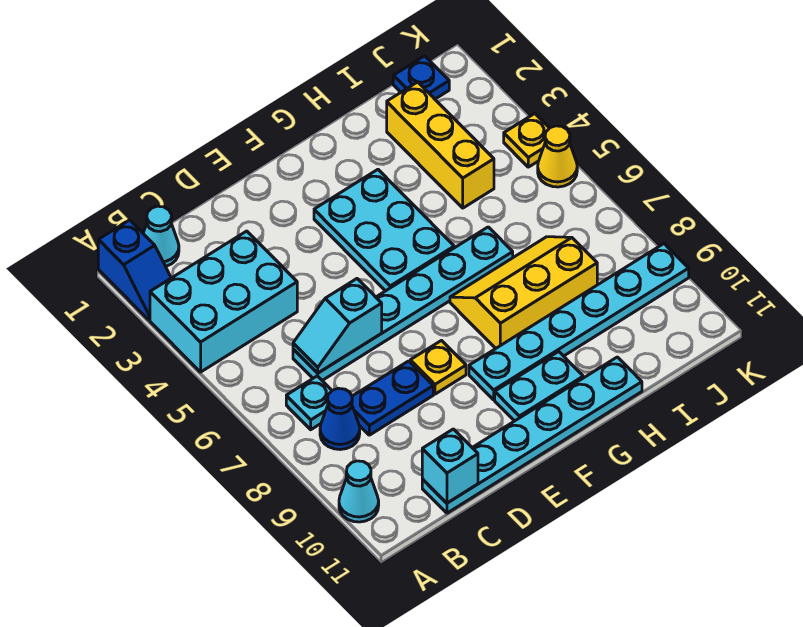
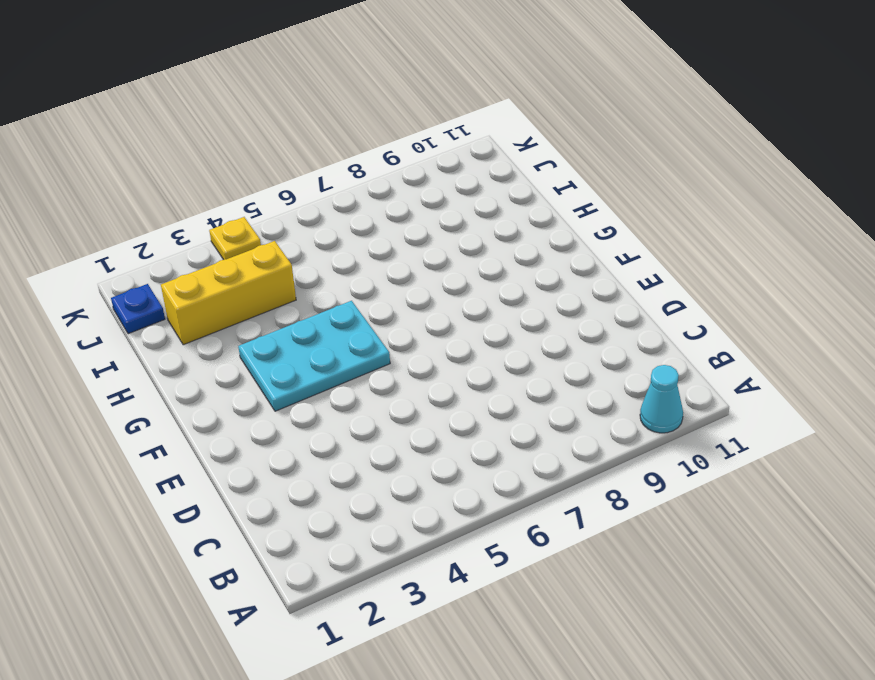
none -> blue slope A1:A2 level 1 top 1
none -> cyan brick A3:C4 level 1
none -> cyan cone B1 level 1

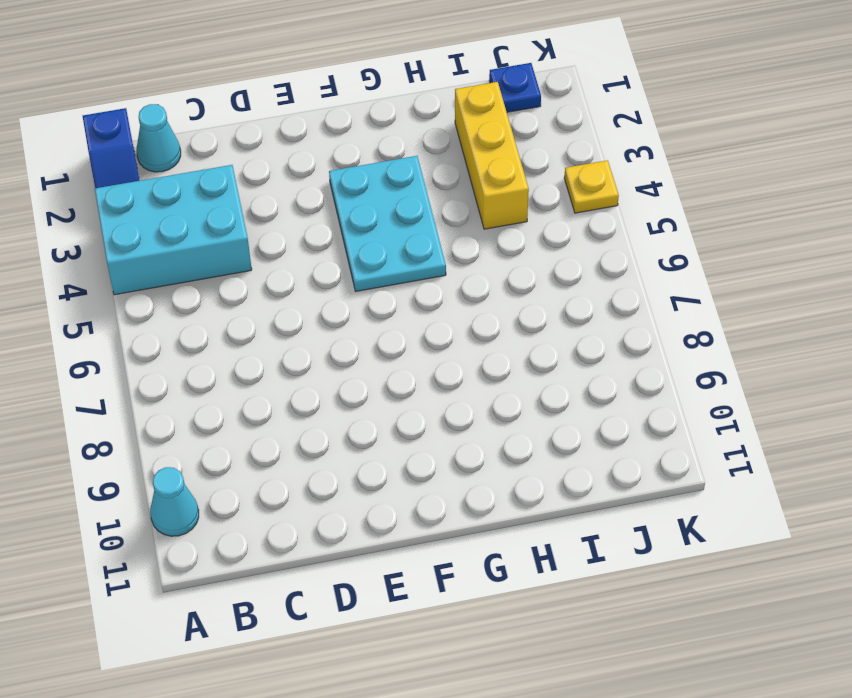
none -> cyan plate B7 level 1
none -> blue cone B8 level 1
none -> cyan plate C6:H6 level 1

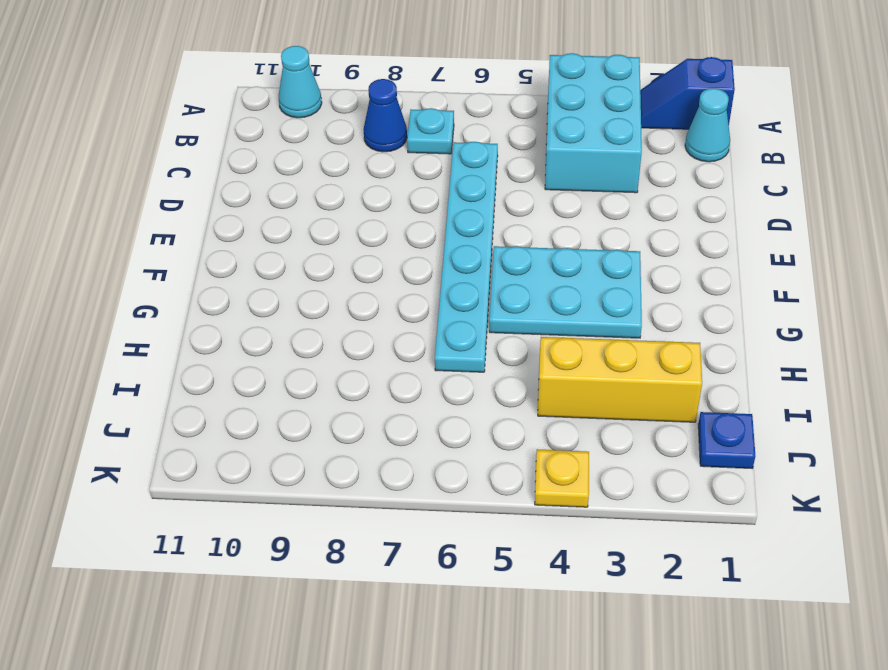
none -> blue plate C8:D8 level 1
none -> cyan plate C11:H11 level 1
none -> yellow plate E8 level 1

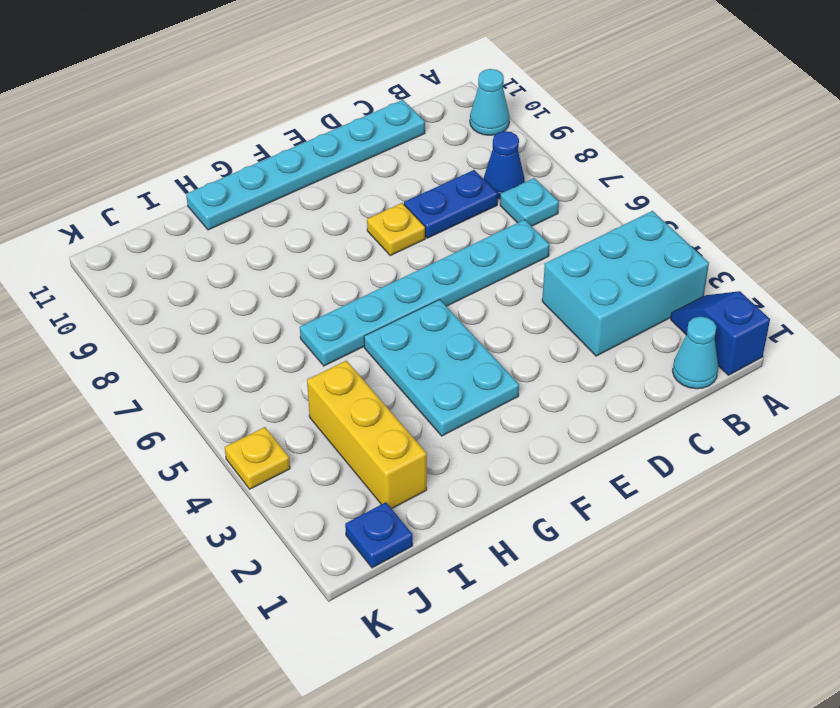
none -> cyan plate F9:K9 level 1
none -> cyan plate F10:G10 level 1
none -> yellow slope G7:I8 level 1 top 8

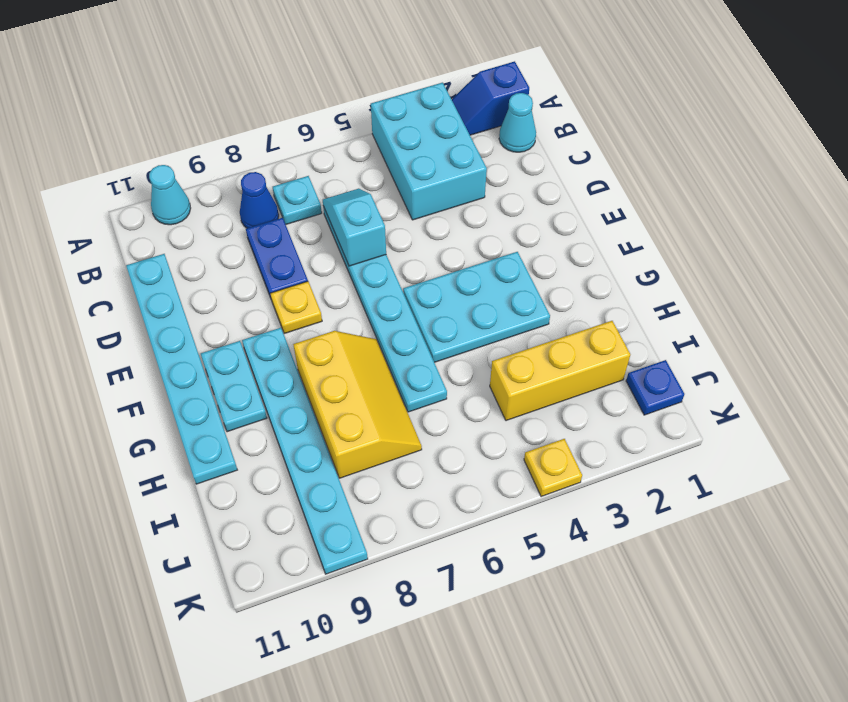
none -> yellow cone K5 level 1
none -> cyan brick C11 level 2

